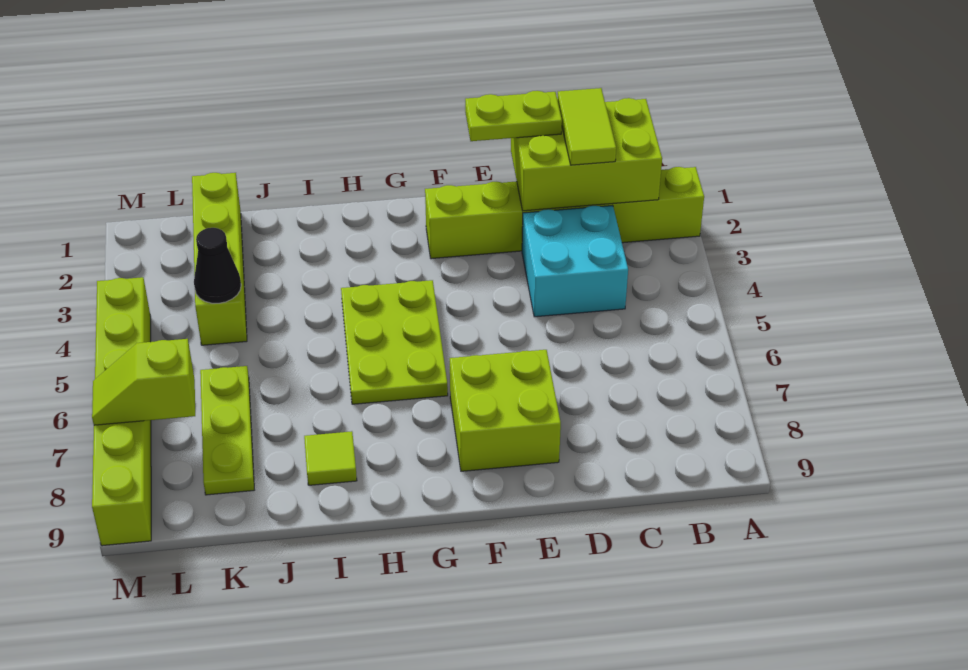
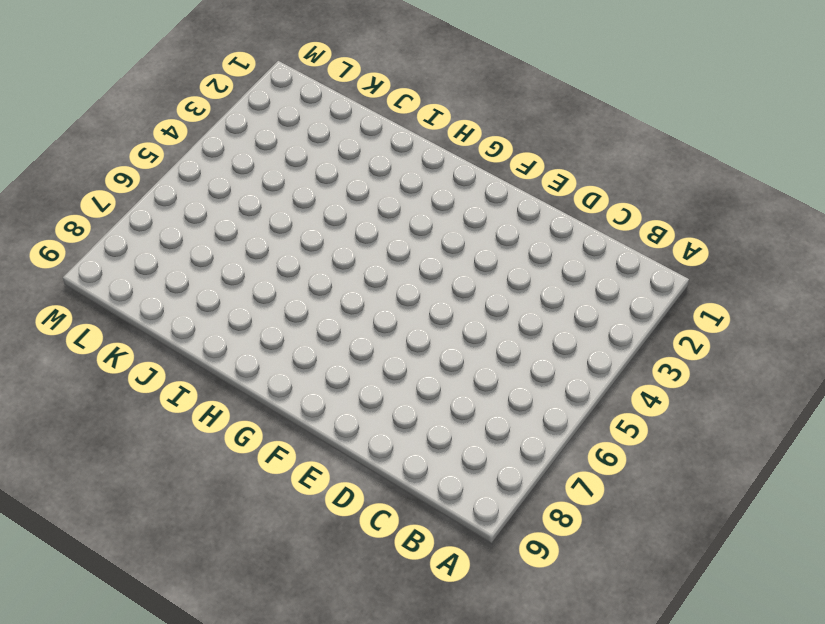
none -> lime brick A2:F2 level 1
none -> cyan brick C3:D4 level 1
none -> lime brick E7:F8 level 1

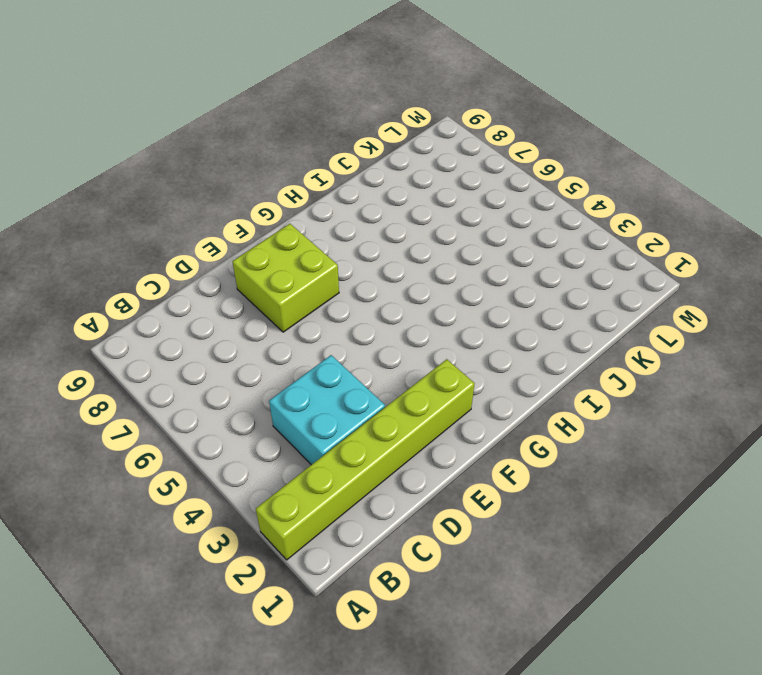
none -> lime plate G4:H6 level 1
none -> lime tile I8 level 1
none -> lime brick K1:K4 level 1

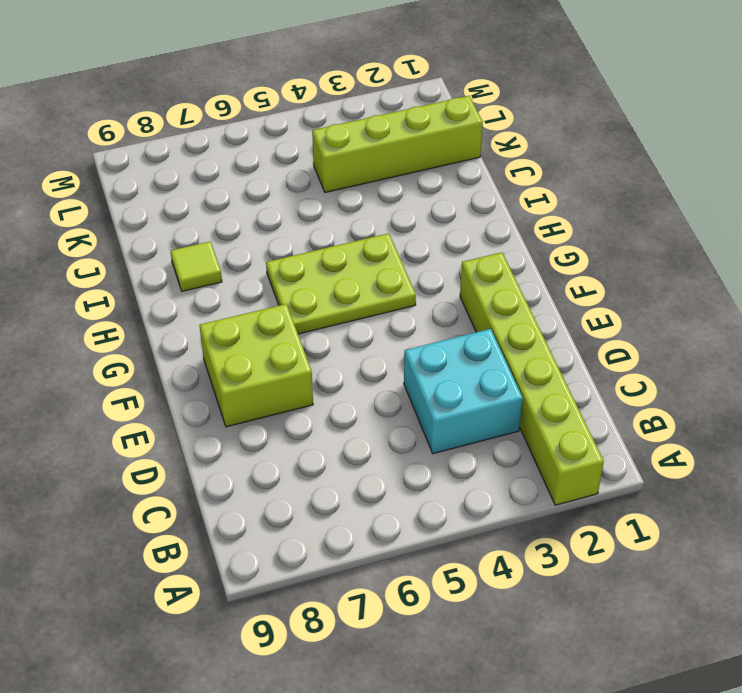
none -> lime plate K6:K8 level 1
none -> lime brick M4:M9 level 1
none -> lime brick B1:D2 level 2

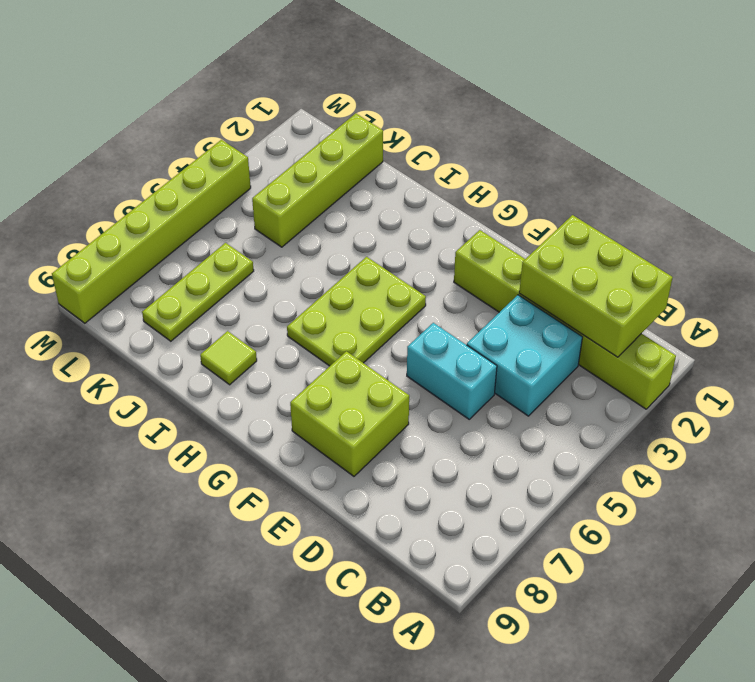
cyan brick D5:E5 level 1 -> none
none -> black cone K4 level 2
none -> lime slope L7:M7 level 2 top L
none -> lime tile C1:C2 level 3

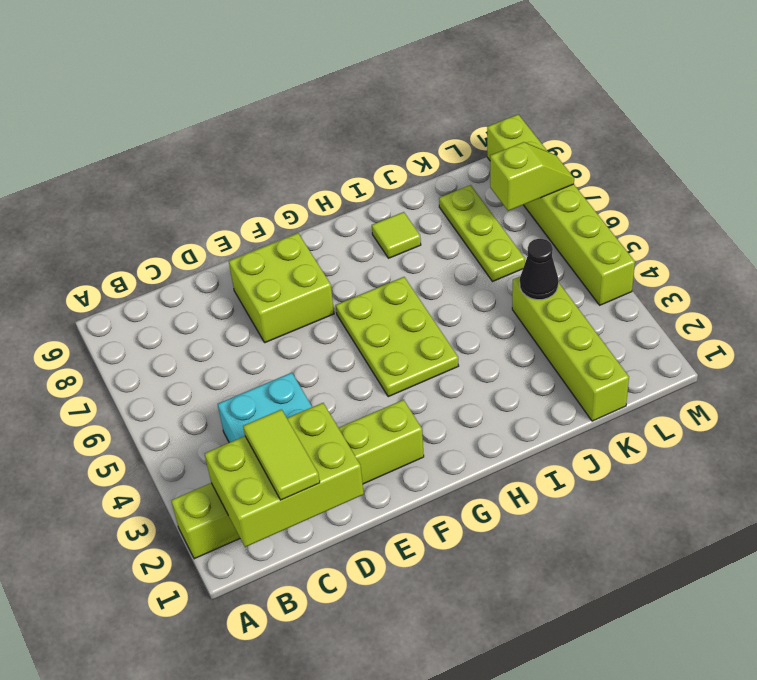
none -> lime plate D1:E1 level 3

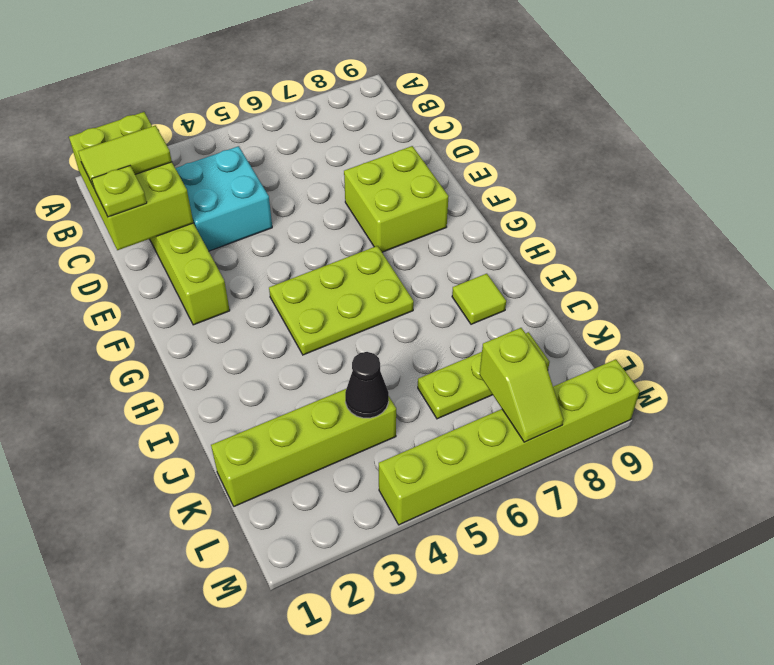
lime plate D1 level 3 -> lime plate D1:E1 level 3

